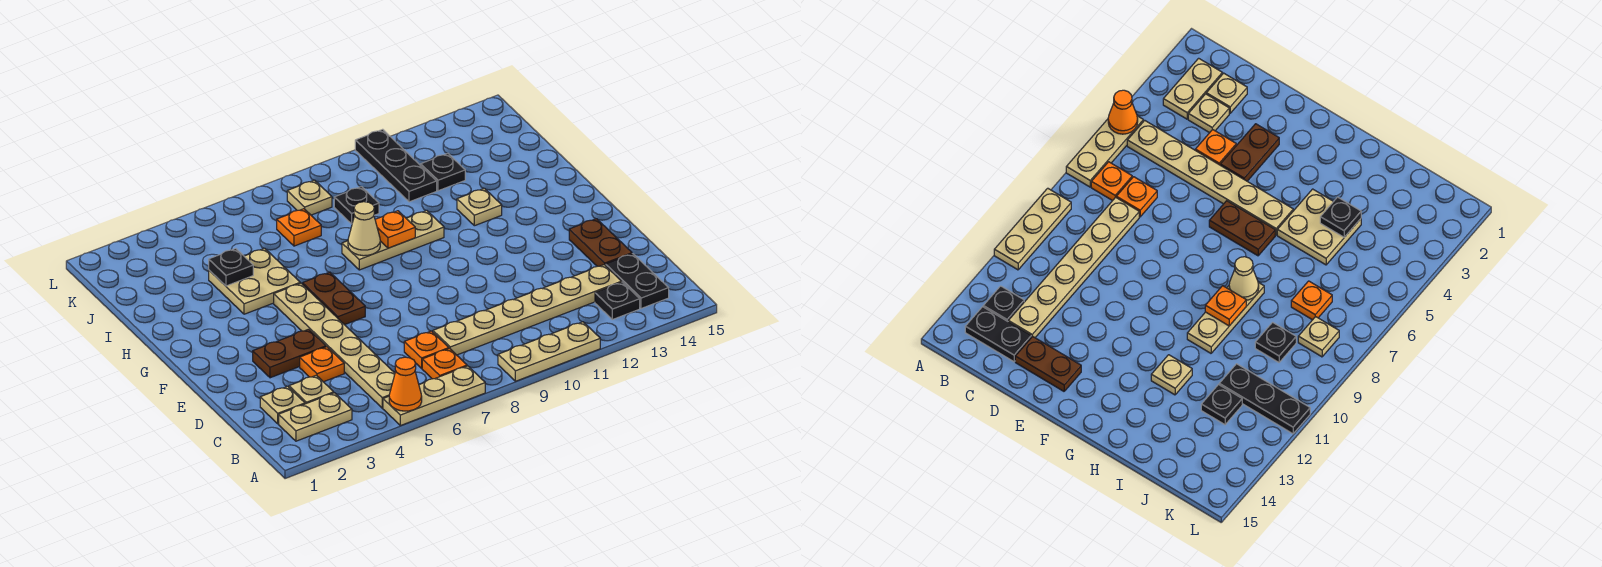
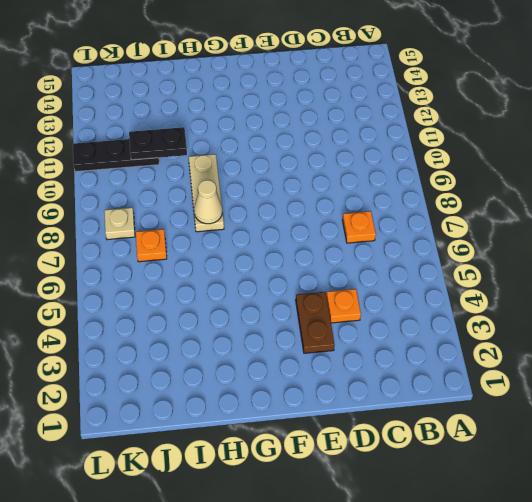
black plate I11:J11 level 2 -> black plate B14:C14 level 1
none -> tan plate A5:A7 level 1
none -> tan plate A9:A11 level 1
none -> tan plate B2:B3 level 1

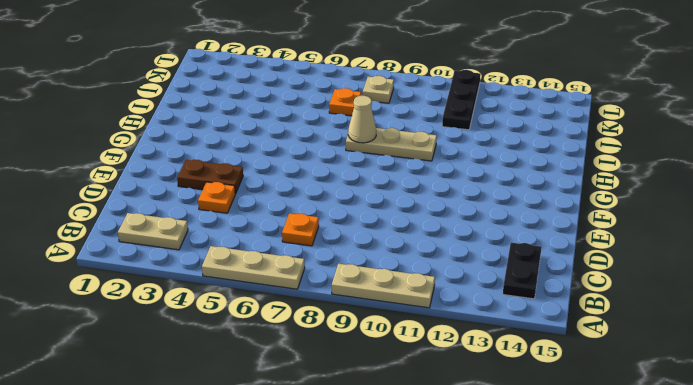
none -> tan plate B5:G5 level 1
none -> orange plate B7 level 1
none -> black plate B13 level 1

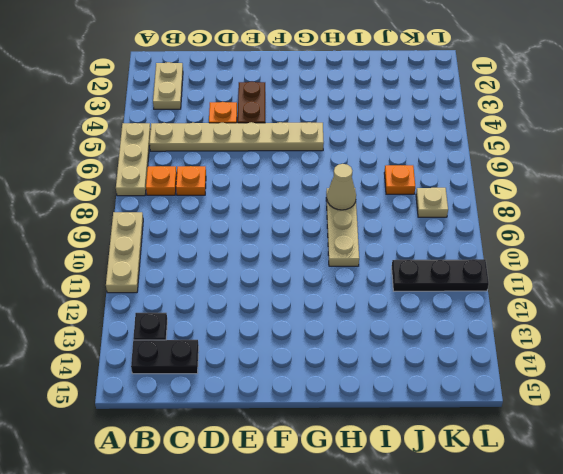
none -> tan plate C2 level 1
none -> tan plate C3 level 1
none -> tan plate C8:C13 level 1

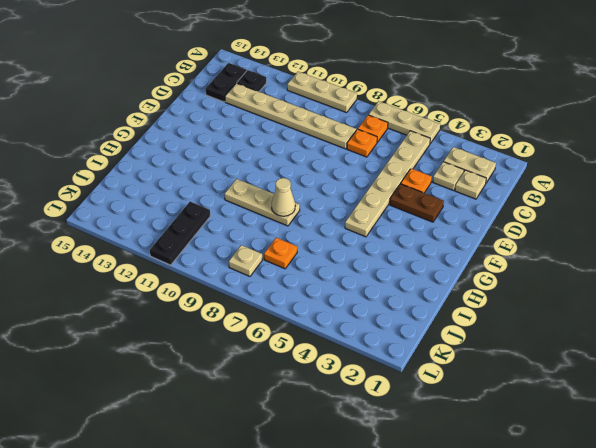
none -> brown plate D14:E14 level 1
none -> brown plate F6:G6 level 1
none -> tan plate H4:I5 level 1

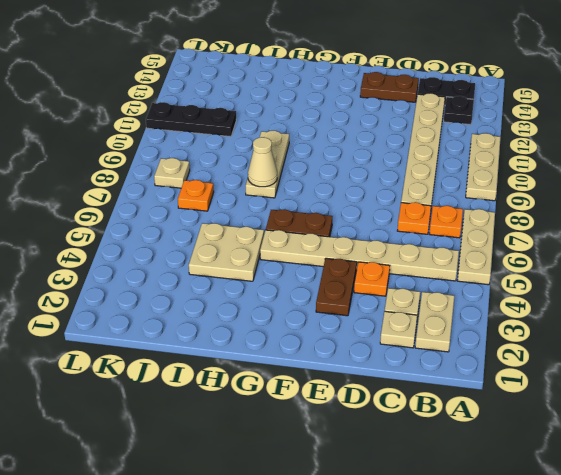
none -> tan plate H12 level 1
none -> black plate J9 level 1
none -> black plate J12 level 1

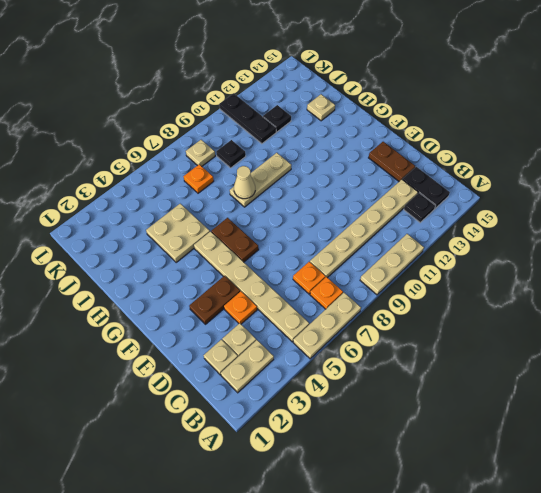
tan plate I14 level 1 -> tan plate H12 level 1
none -> orange cone A5 level 2
none -> orange plate H9 level 2
none -> black plate I4 level 2

